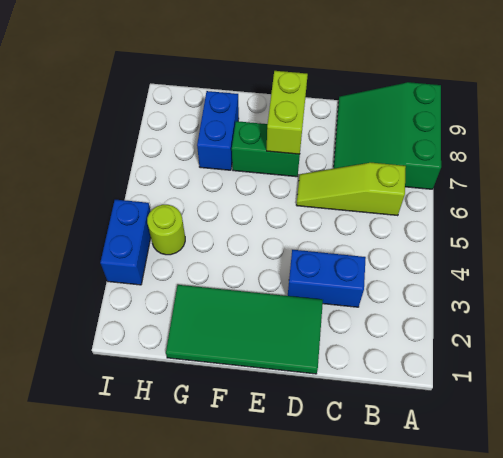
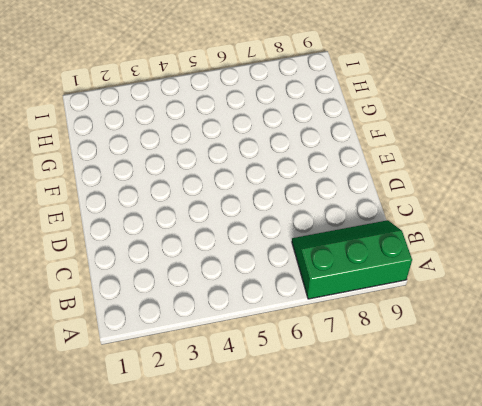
green slope A7:B9 level 1 top A -> green slope A7:C9 level 1 top A
none -> lime slope B6:D6 level 1 top B
none -> blue brick C3:D3 level 1

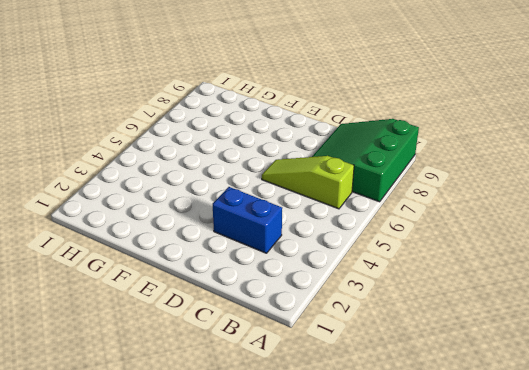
none -> green tile D1:G2 level 1
none -> green brick E7:F7 level 1

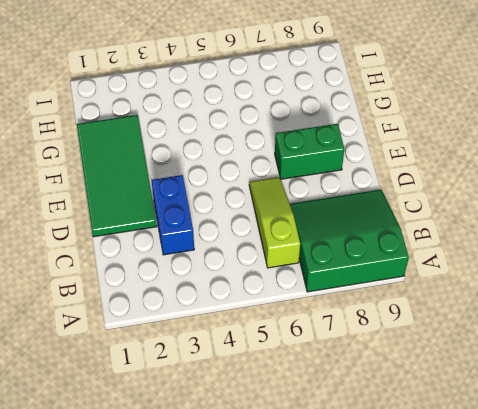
green brick E7:E8 level 1 -> green brick E7:F7 level 1
none -> blue brick G7:G8 level 1
none -> lime round brick H4 level 1

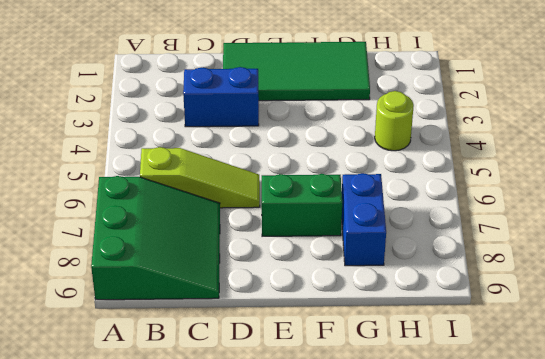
none -> blue brick I3:I4 level 1
none -> lime brick E7:E8 level 2

